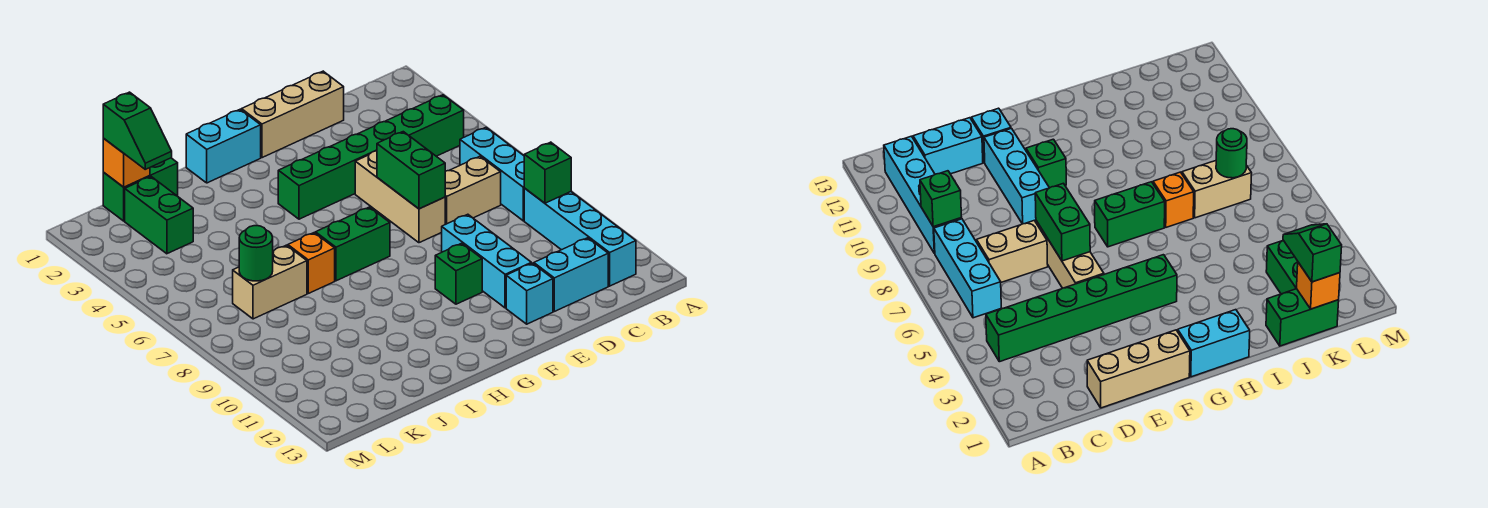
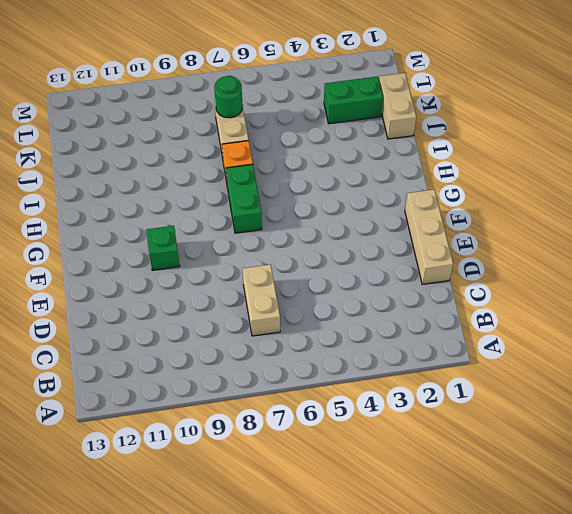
tan brick J1:K1 level 1 -> green brick J1:K1 level 1
none -> green brick B4:G4 level 1
none -> cyan brick B6:B8 level 1
none -> cyan brick B9:B12 level 1

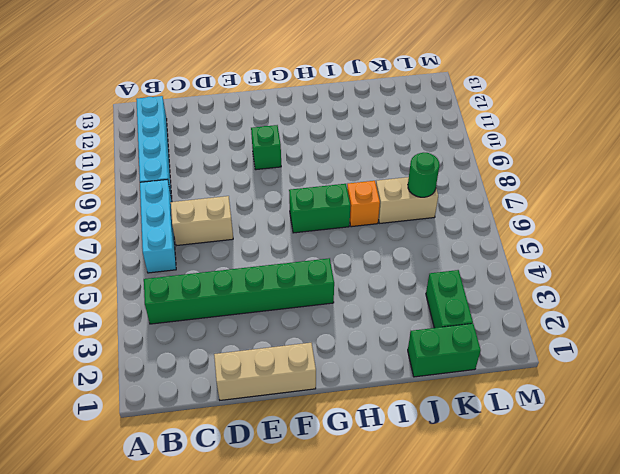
none -> cyan brick C12:D12 level 1
none -> tan brick E5:E7 level 1
none -> cyan brick E9:E11 level 1

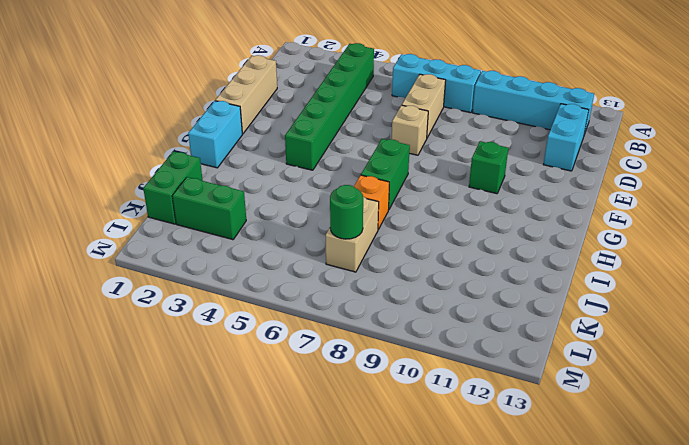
tan brick E7 level 1 -> tan brick E5:E7 level 1
none -> cyan brick E9:E11 level 1
none -> cyan brick E12 level 1
none -> green brick B9 level 2

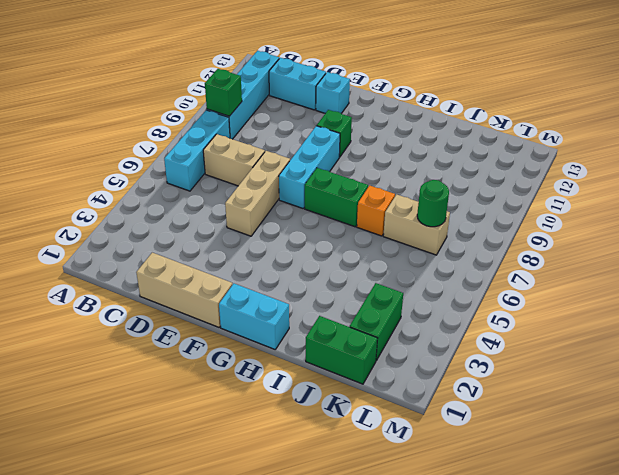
cyan brick F7:F9 level 1 -> cyan brick E9:E11 level 1
none -> green brick B4:G4 level 1
none -> green brick E6:E7 level 2
none -> orange brick K1 level 2

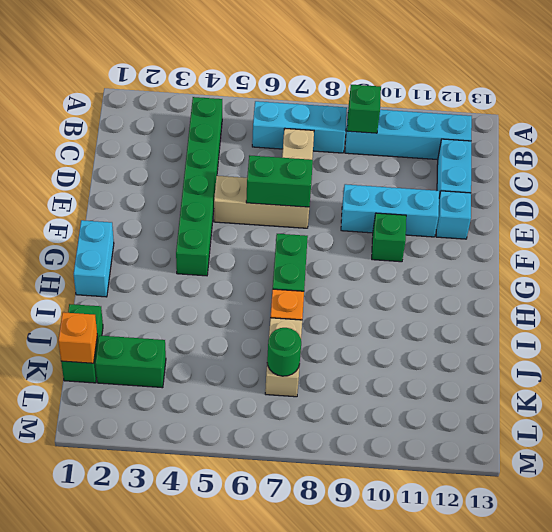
none -> tan brick D1:F1 level 1
none -> green slope K1:K2 level 3 top 1

